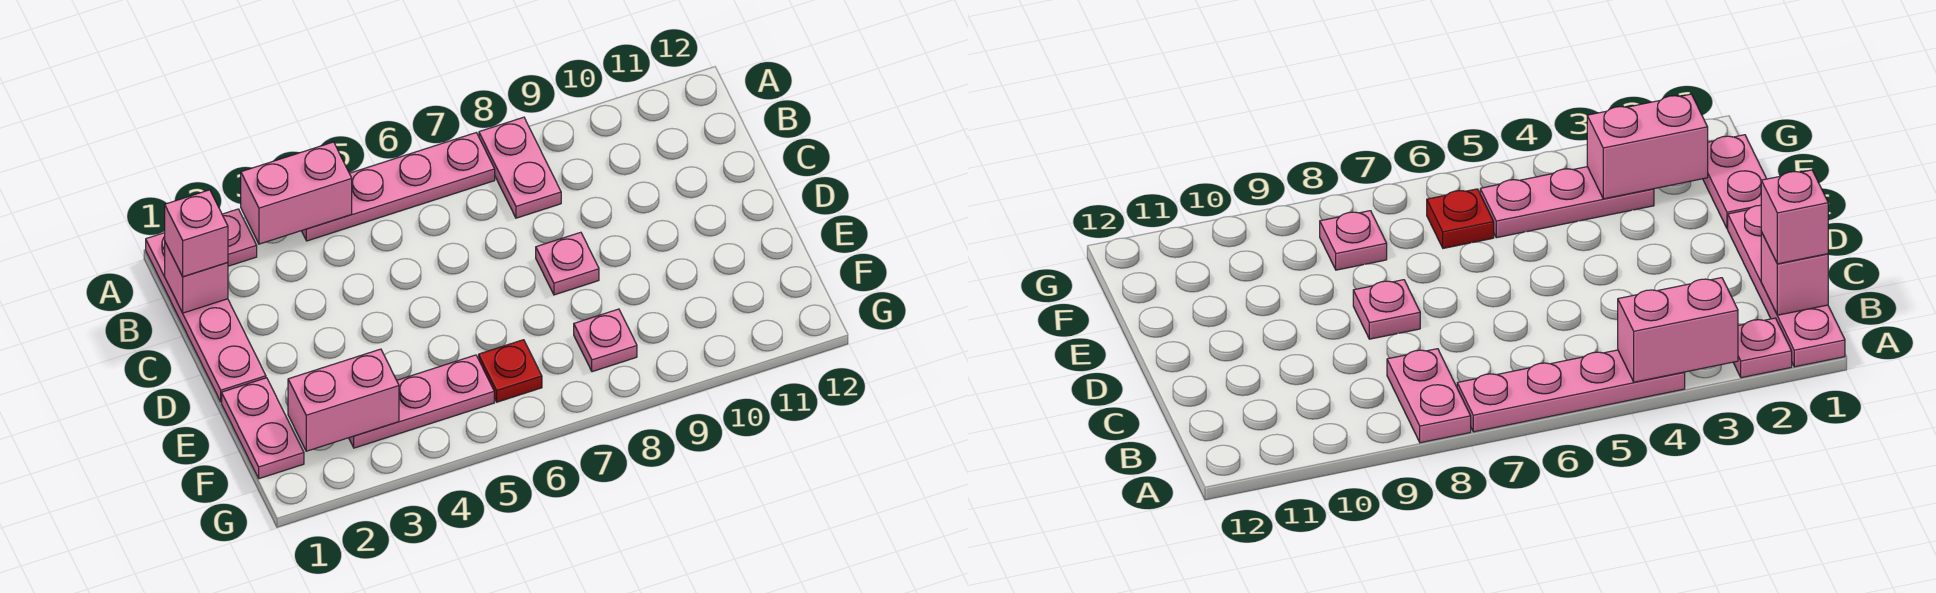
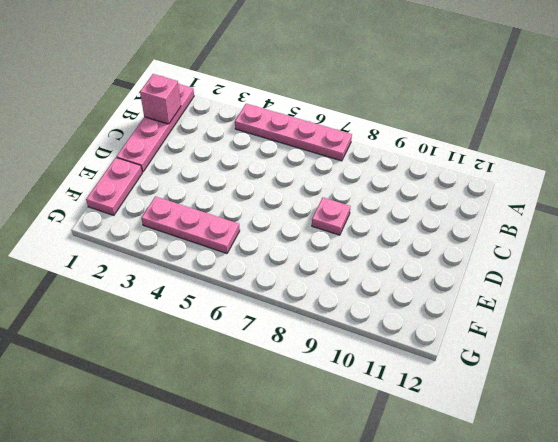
none -> pink plate A2 level 1
none -> pink plate A8:B8 level 1
none -> red plate F6 level 1

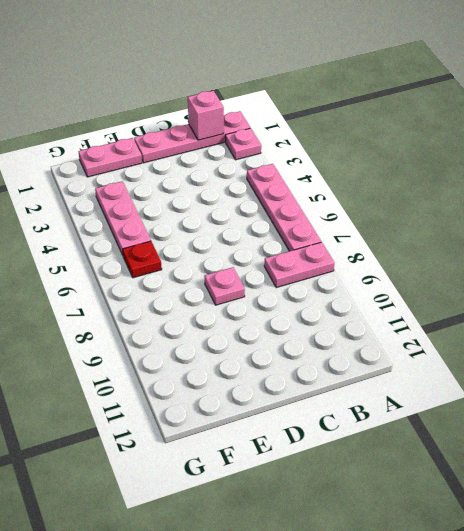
none -> pink plate F8 level 1
none -> pink brick A3:A4 level 2
none -> pink brick F2:F3 level 2

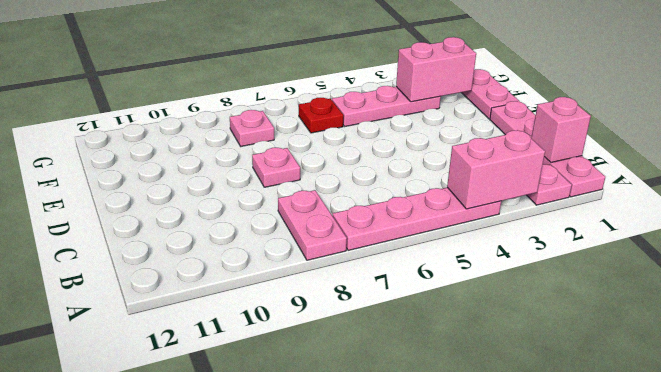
none -> pink brick B1 level 3

